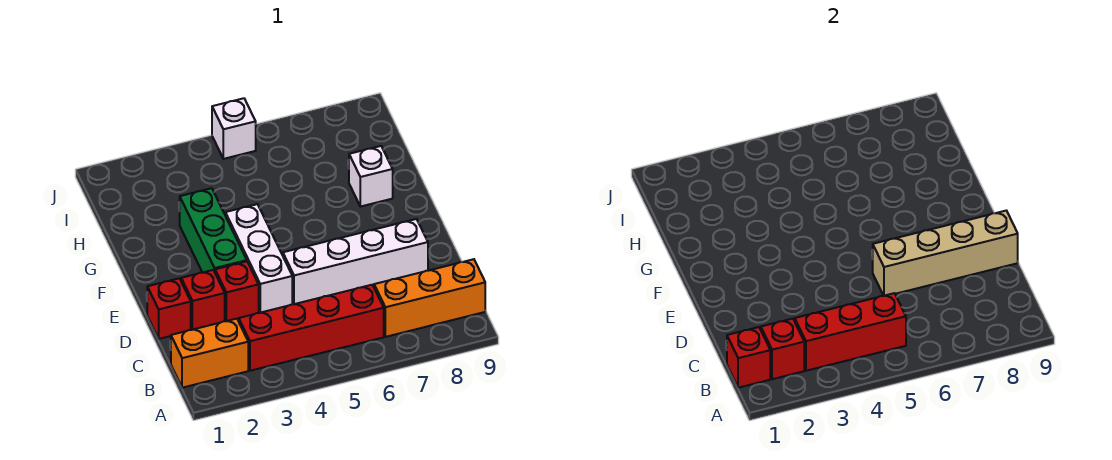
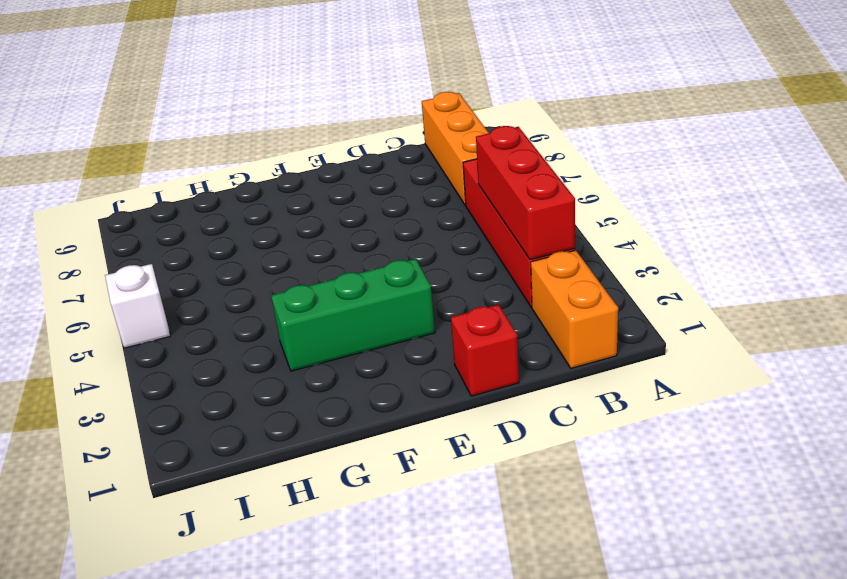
none -> red brick D2 level 1
none -> red brick D3 level 1
none -> white brick D4:F4 level 1

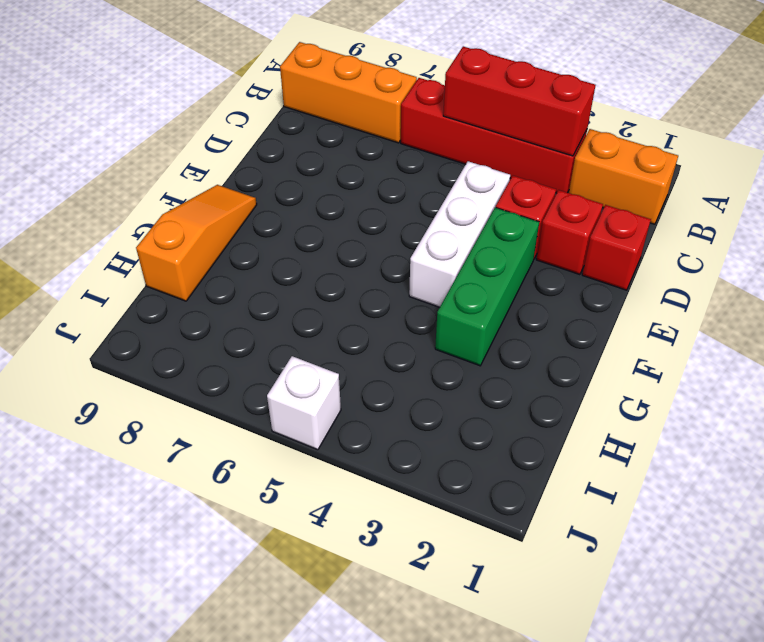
orange slope F9:H9 level 1 top H -> none
none -> white brick D5:D8 level 1
none -> white brick G8 level 1
none -> red brick B1 level 2

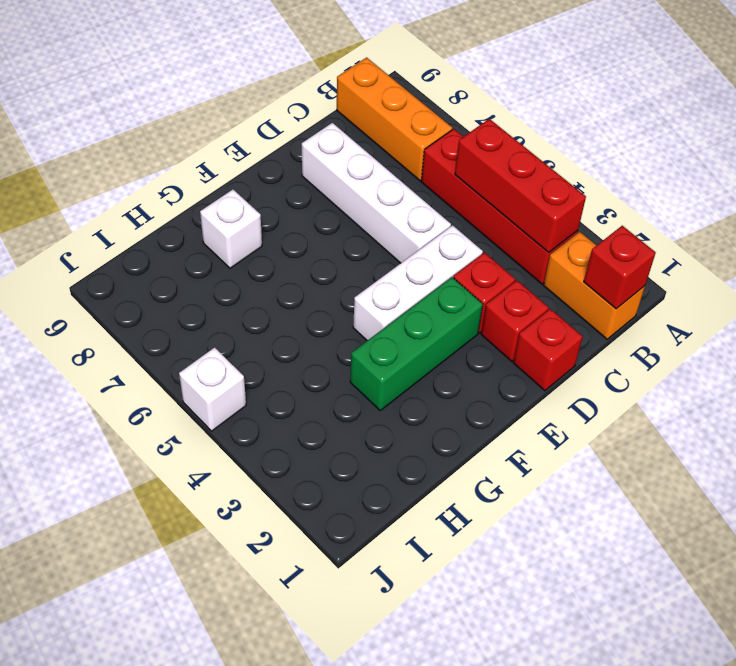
none -> red brick B2 level 2
none -> tan brick D6:D9 level 2

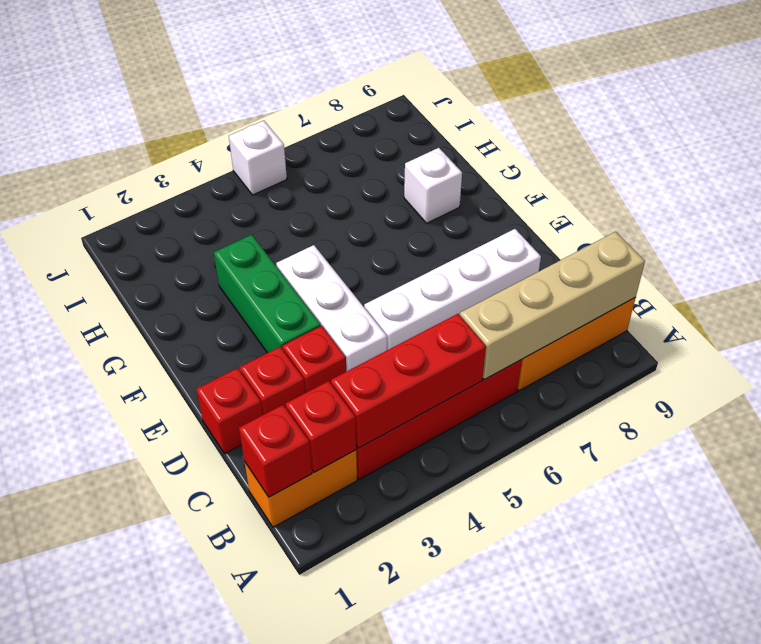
tan brick B6:B9 level 2 -> tan brick D6:D9 level 2

